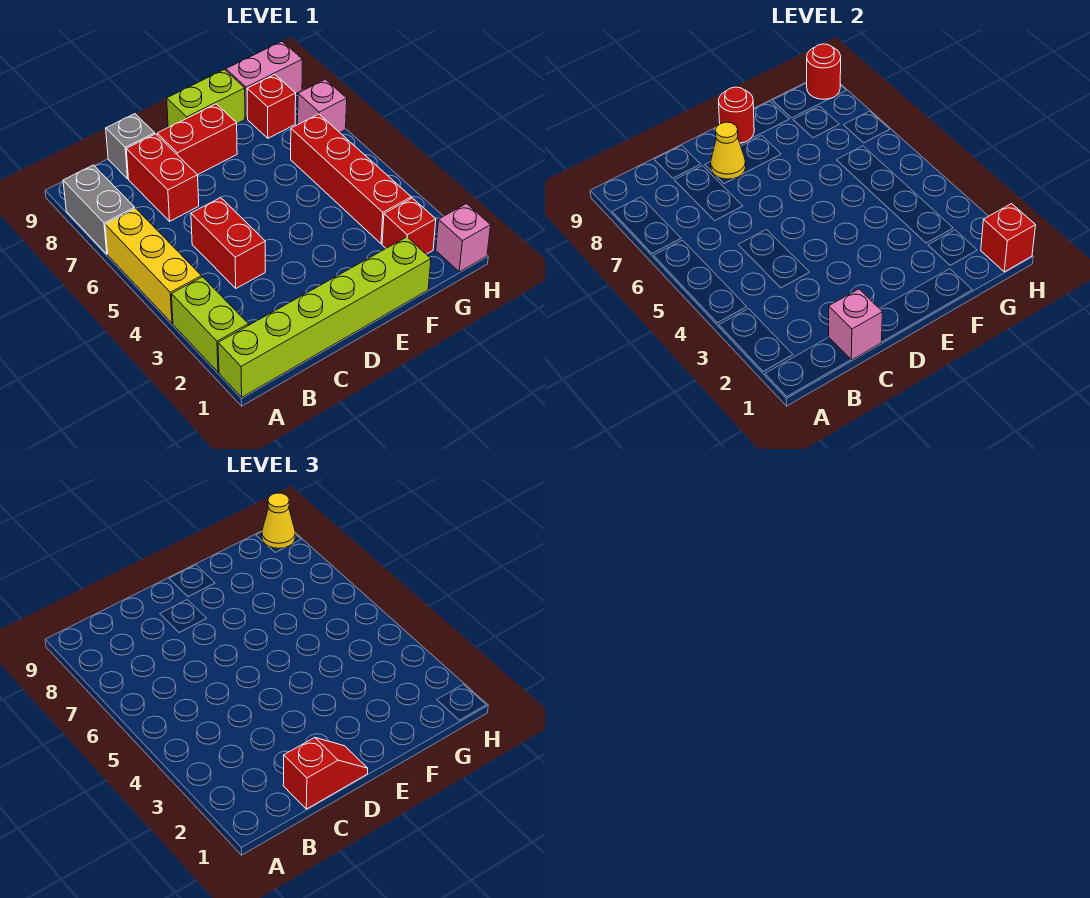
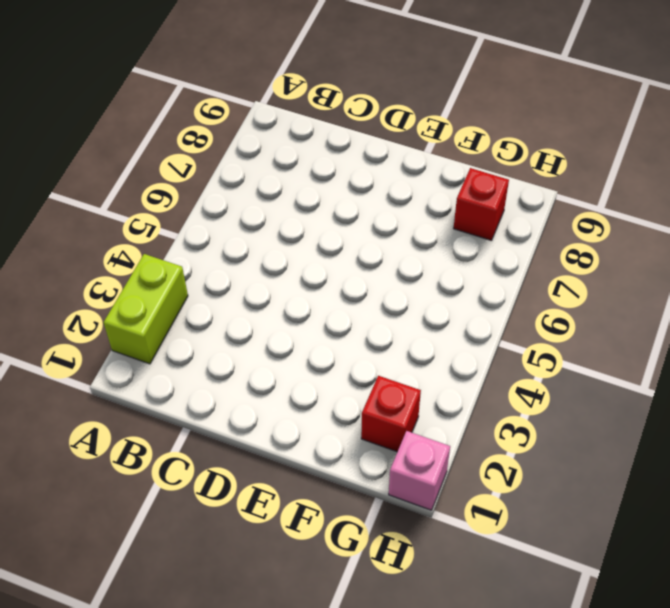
none -> lime brick A1:F1 level 1
none -> yellow brick A4:A6 level 1
none -> grey brick A7:A8 level 1

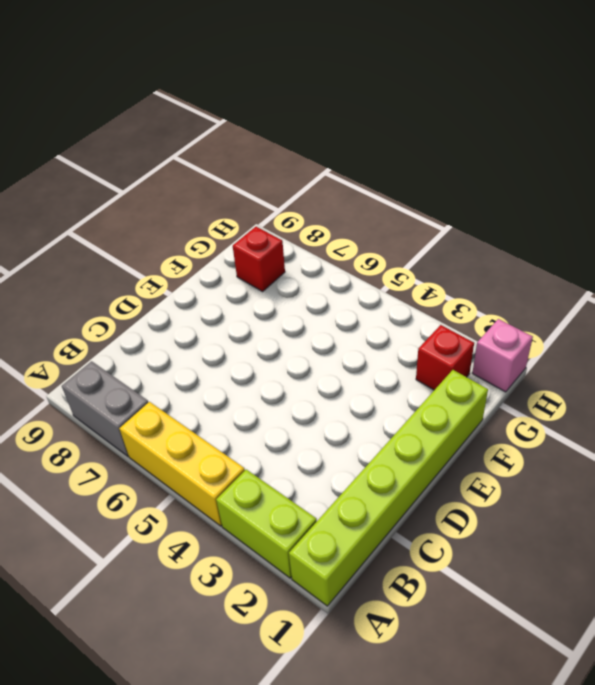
none -> red brick C4:C5 level 1
none -> red brick C7:C8 level 1
none -> grey brick C9 level 1

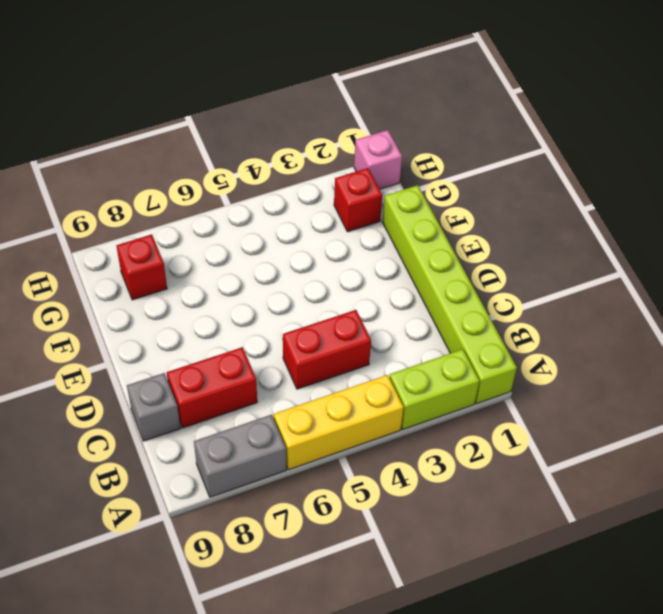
none -> red brick D8:E8 level 1
none -> lime brick E9:F9 level 1
none -> red brick G3:G6 level 1

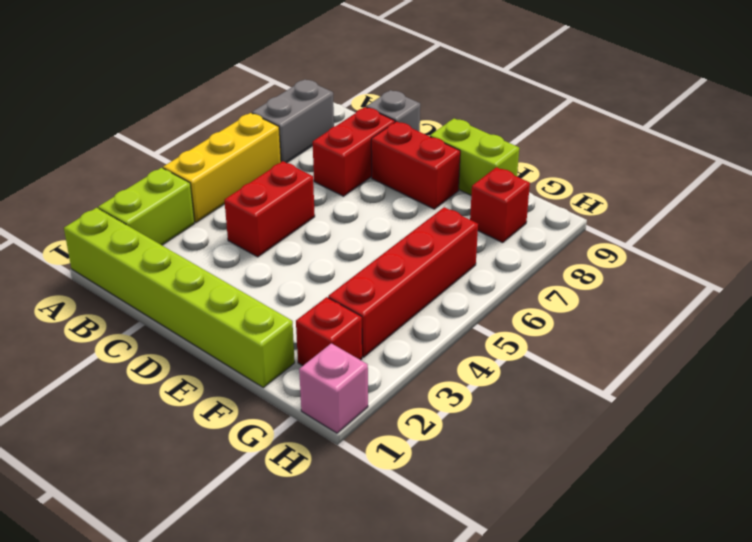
none -> pink brick G9:H9 level 1
none -> pink brick H7 level 1
none -> pink brick C1 level 2

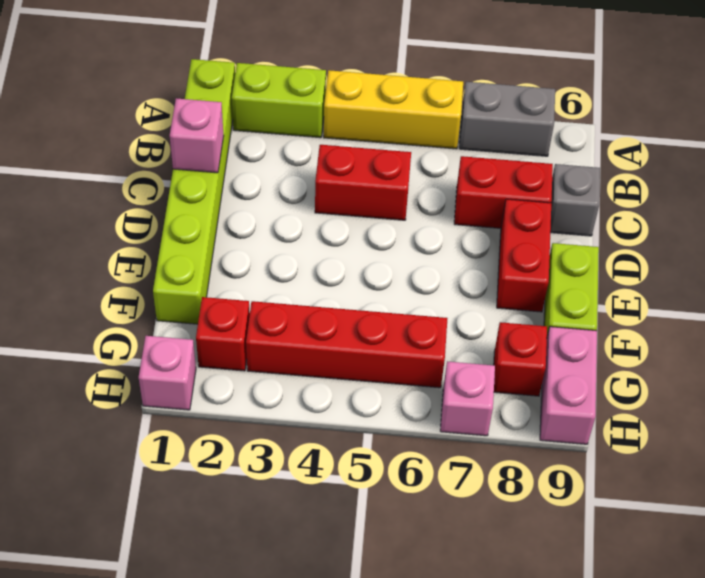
none -> yellow cone D8 level 2
none -> red round brick E9 level 2
none -> red brick H1 level 2

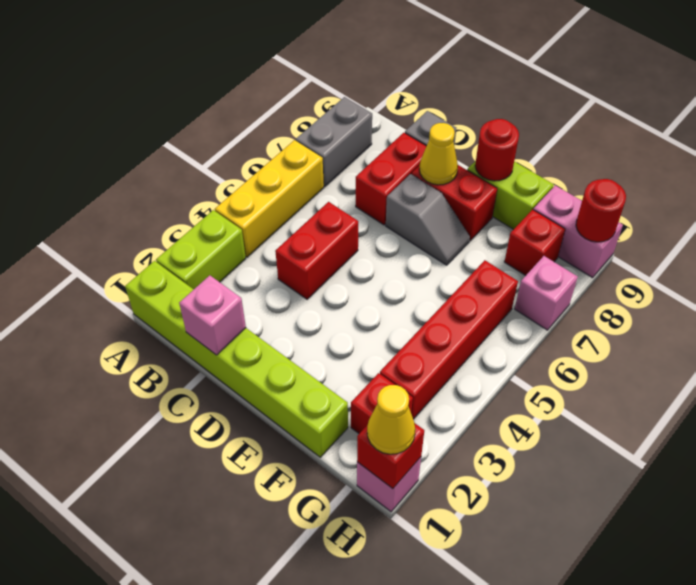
grey slope D7:E7 level 1 top D -> none
yellow cone H1 level 3 -> yellow cone H9 level 3
none -> red slope C1:D1 level 3 top C

